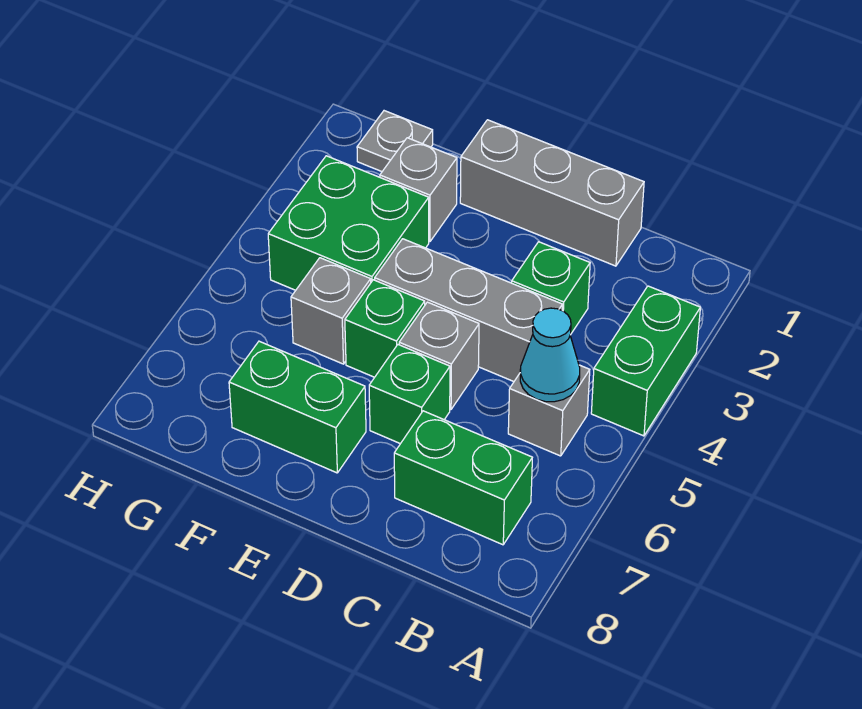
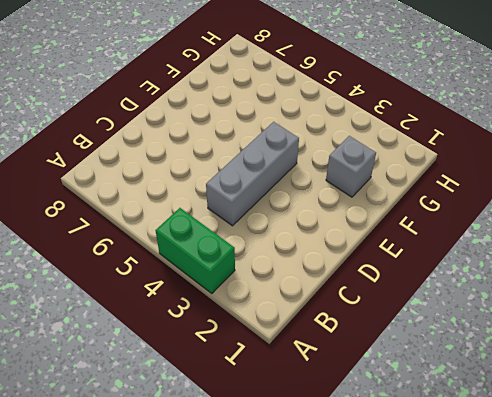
none -> grey brick B5 level 1
none -> green brick B7:C7 level 1
none -> grey brick C1:E1 level 1

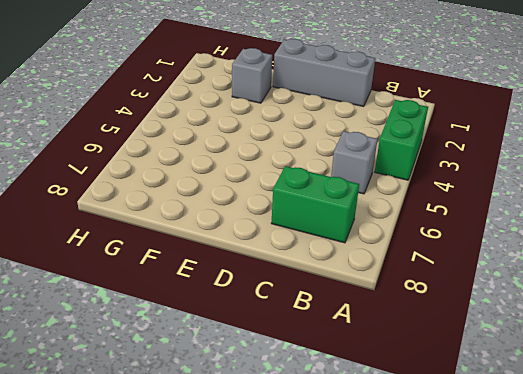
none -> green brick C3 level 1
none -> grey brick C4:E4 level 1
none -> grey brick D5 level 1

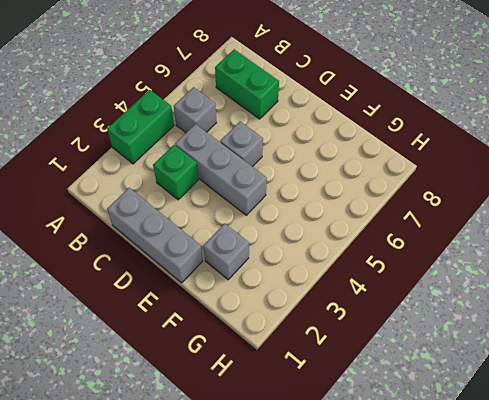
none -> green brick D6 level 1
none -> green brick E5 level 1
none -> green brick E7:F7 level 1

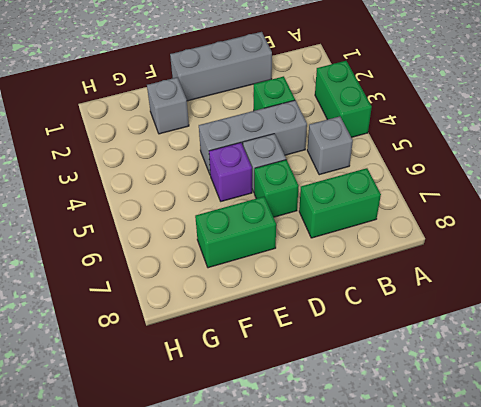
purple brick E5 level 1 -> green brick E5 level 1
none -> green brick F3:G4 level 1
none -> grey brick F5 level 1
none -> grey plate G1 level 1

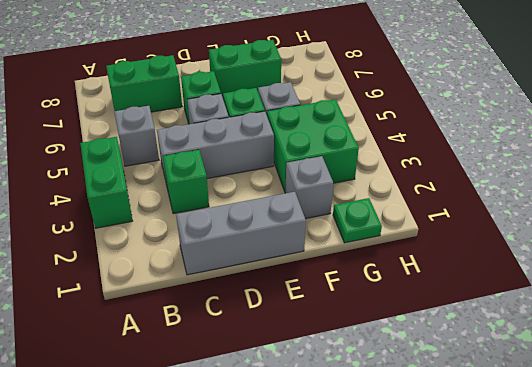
green plate G1 level 1 -> grey plate G1 level 1
none -> cyan cone B5 level 2

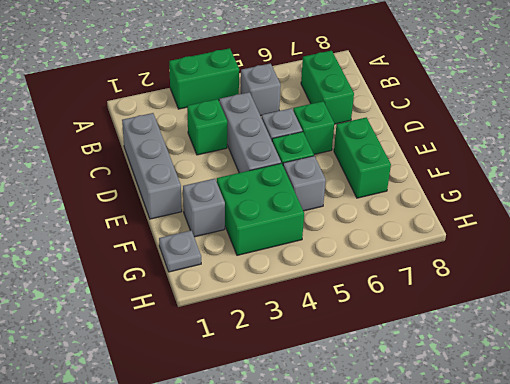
none -> cyan cone B5 level 2

